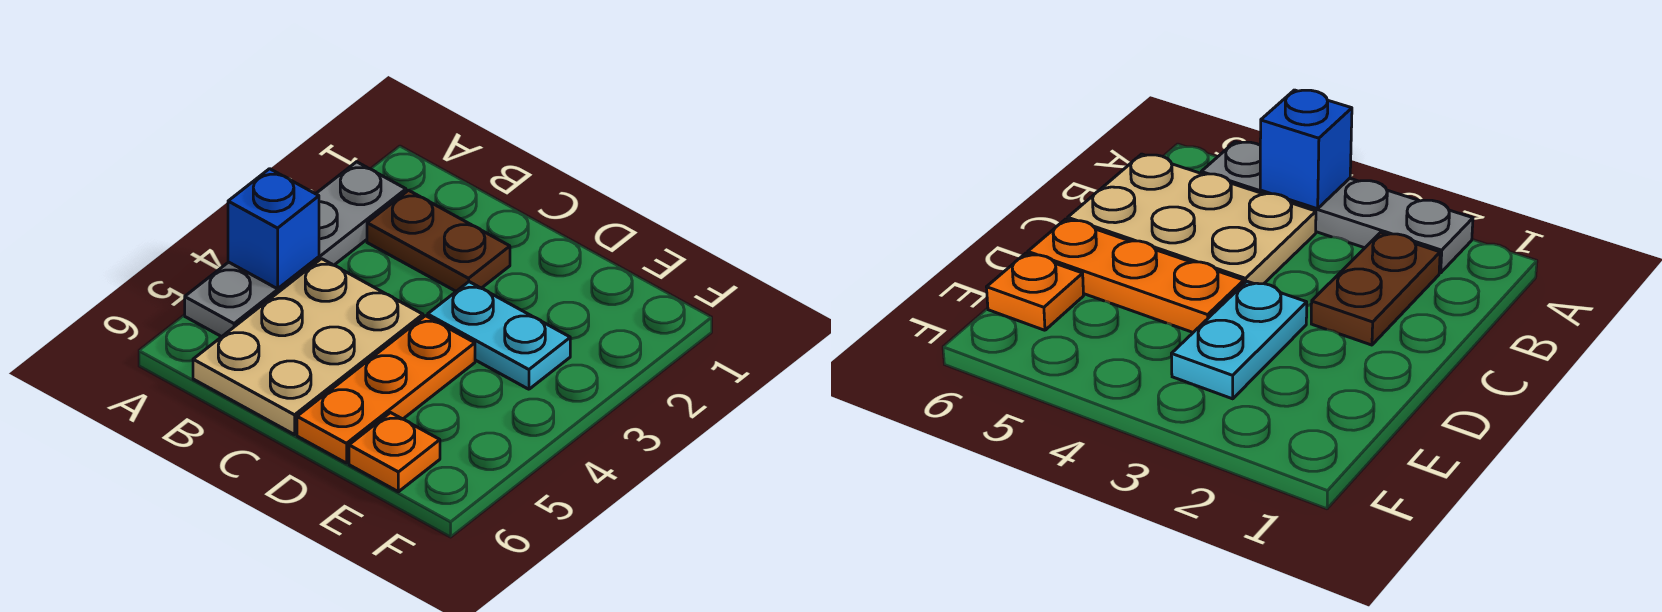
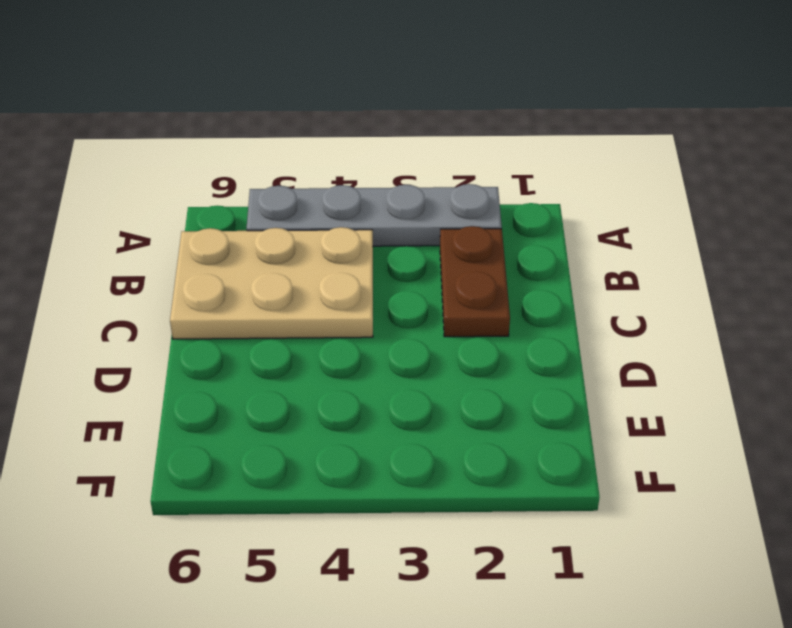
none -> cyan plate D3:E3 level 1
none -> orange plate D4:D6 level 1

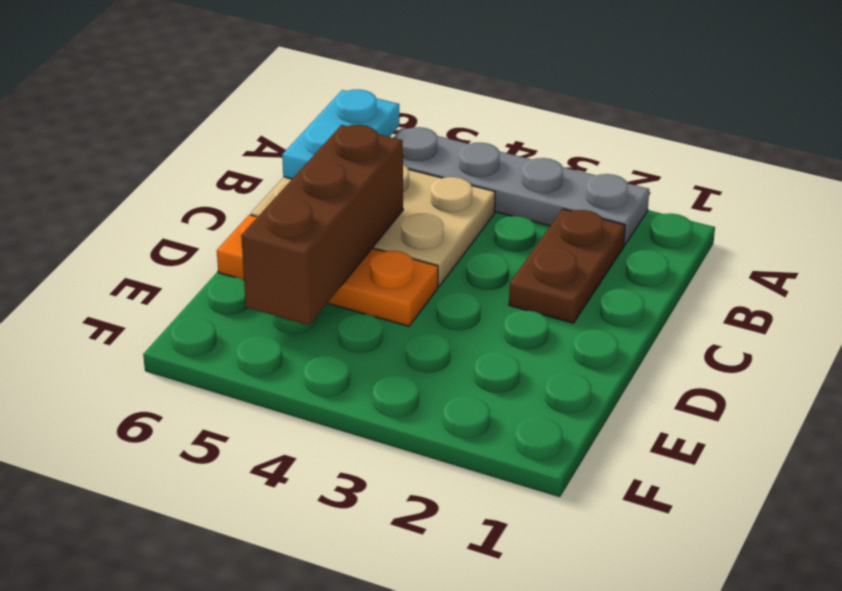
cyan plate A6:B6 level 2 -> cyan plate D3:E3 level 1
brown brick C5:E5 level 2 -> none
none -> orange plate E6 level 1
none -> blue brick A4 level 2

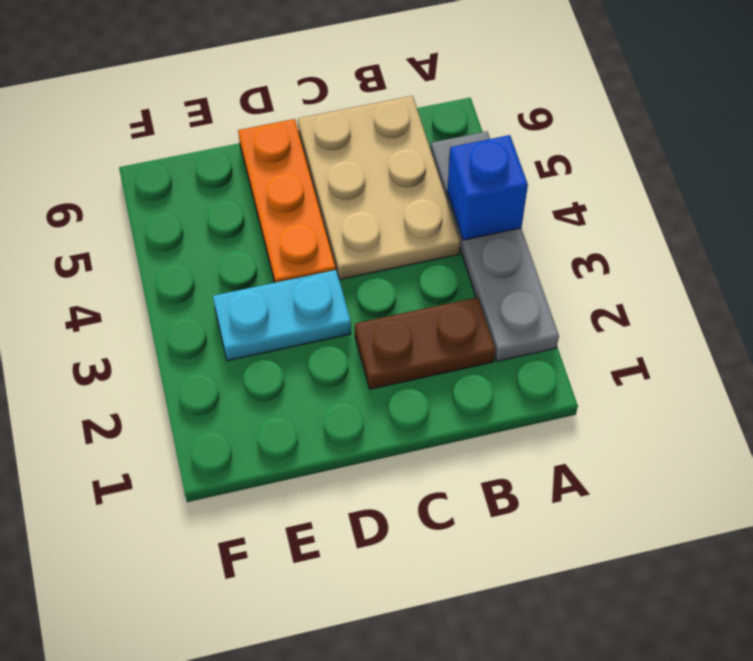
none -> orange plate E6 level 1

